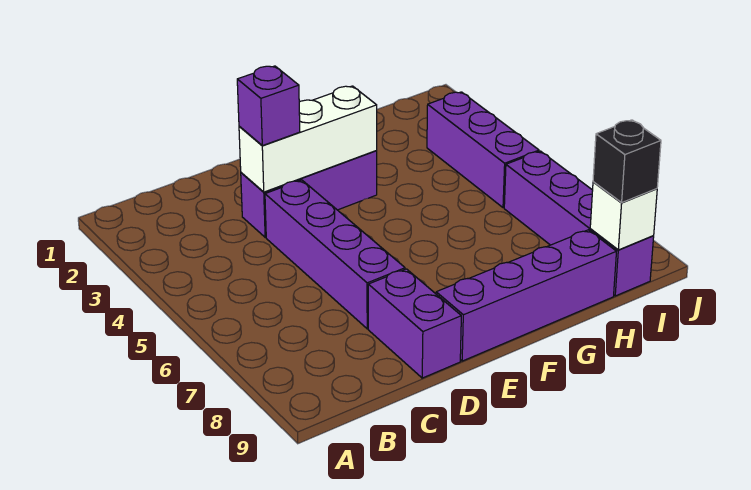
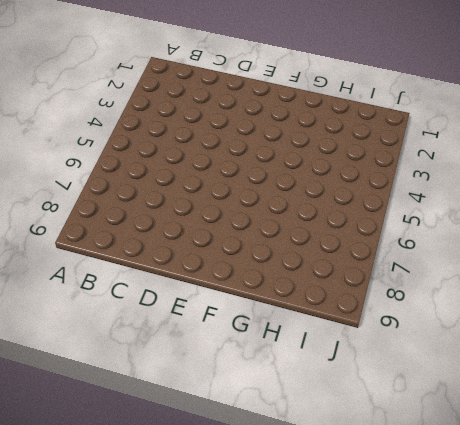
none -> purple brick D3:F3 level 1
none -> purple brick D4:D7 level 1

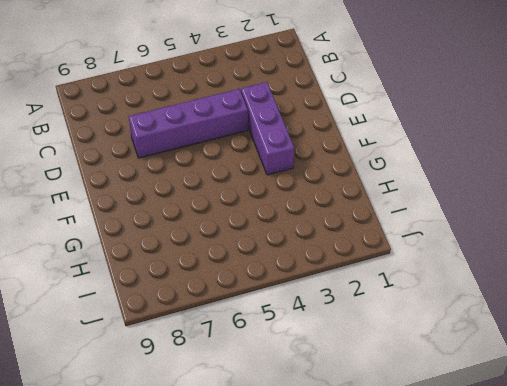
none -> purple brick D8:D9 level 1
none -> purple brick E9:H9 level 1

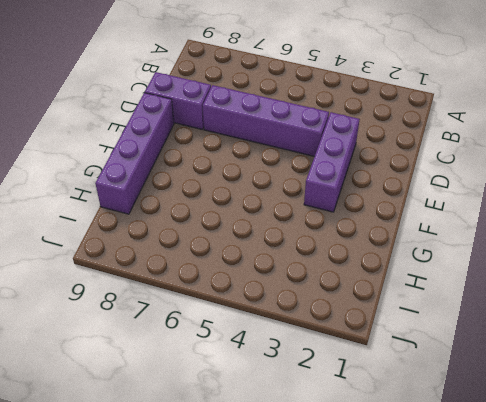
none -> purple brick I3:I5 level 1
none -> purple brick I6:I9 level 1

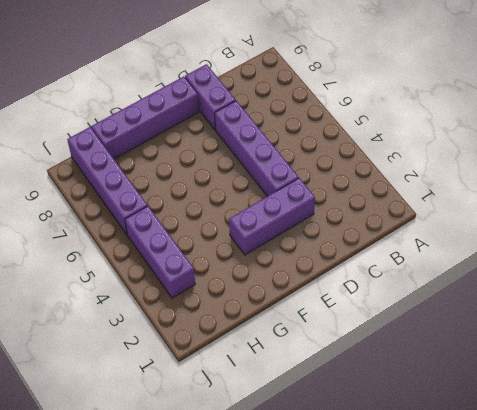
none -> white brick D3:F3 level 2
none -> white brick I9 level 2

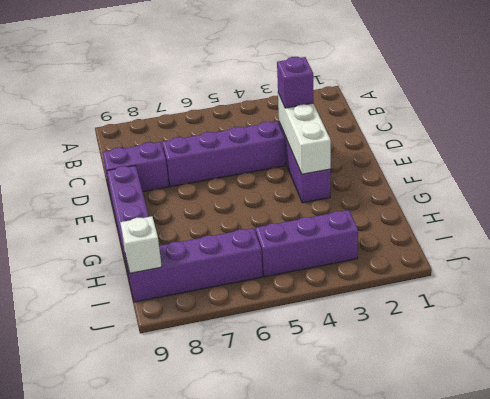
none -> black brick I9 level 3

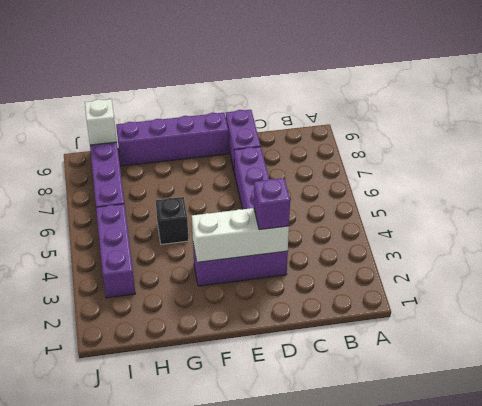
black brick G5 level 1 -> black brick I9 level 3

